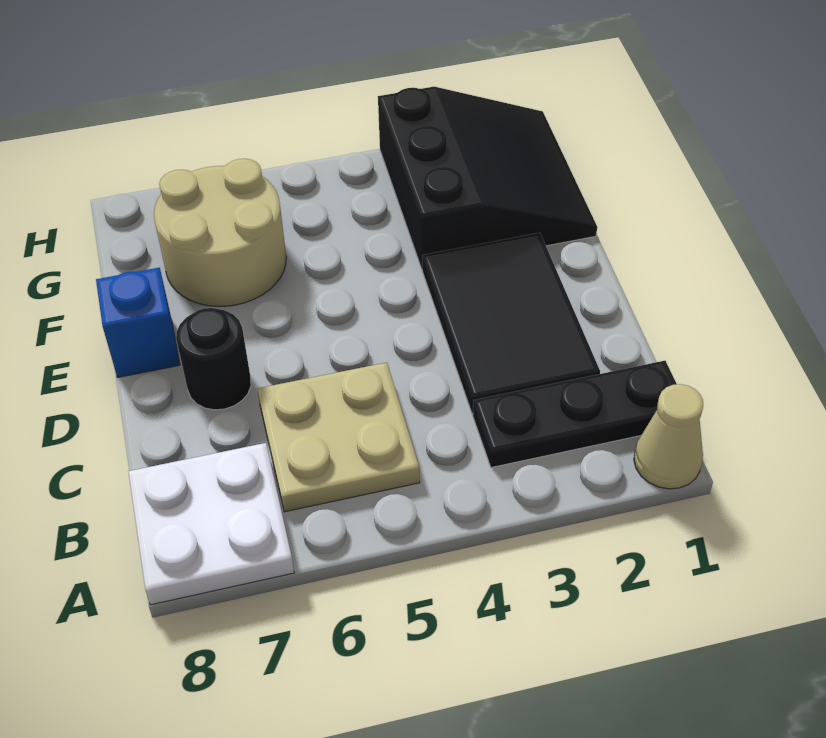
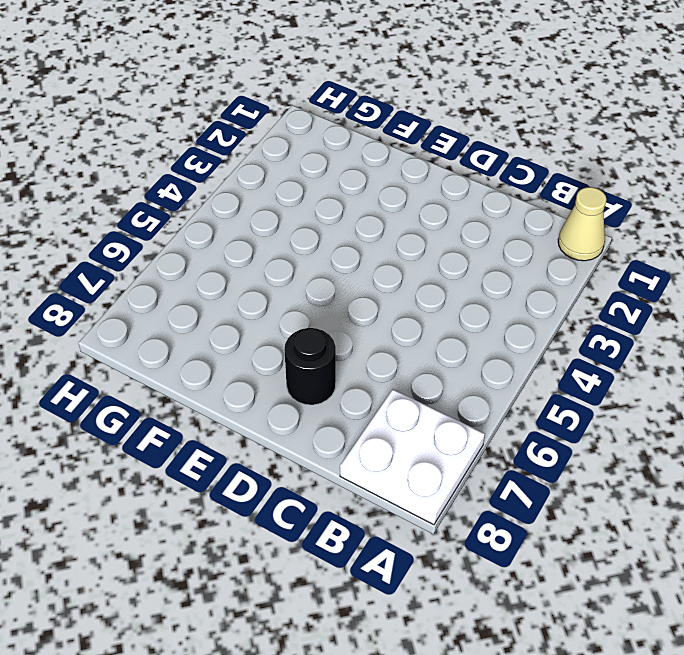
none -> black plate B1:B3 level 1
none -> tan plate B5:C6 level 1

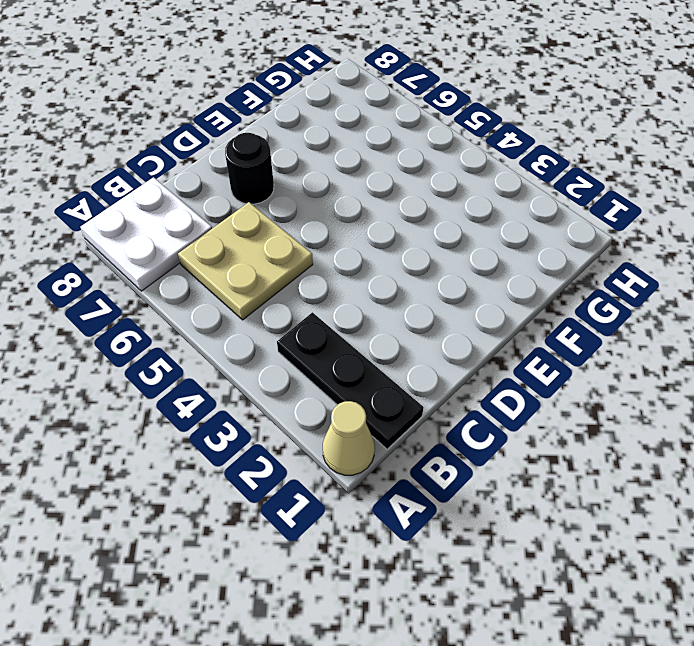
none -> black tile C2:E3 level 1
none -> blue brick E8 level 1

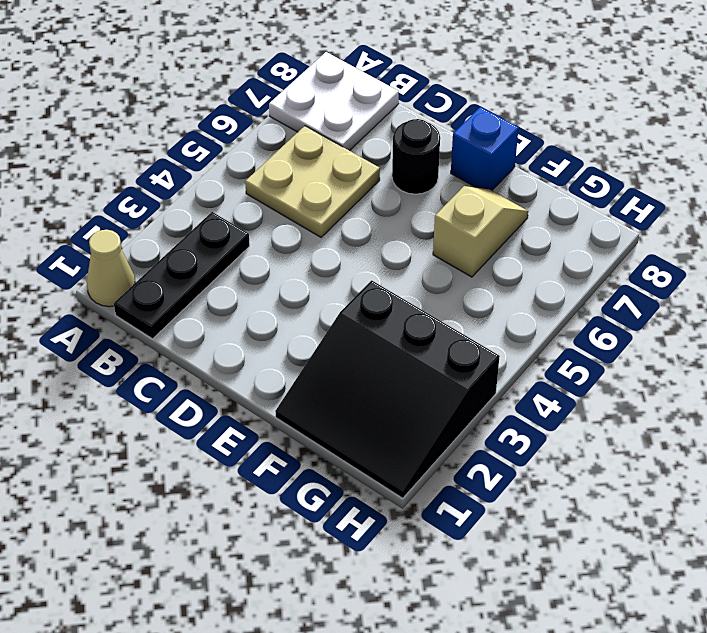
tan slope F6:F7 level 1 top 6 -> tan round brick F6:G7 level 1
none -> black tile C2:E3 level 1

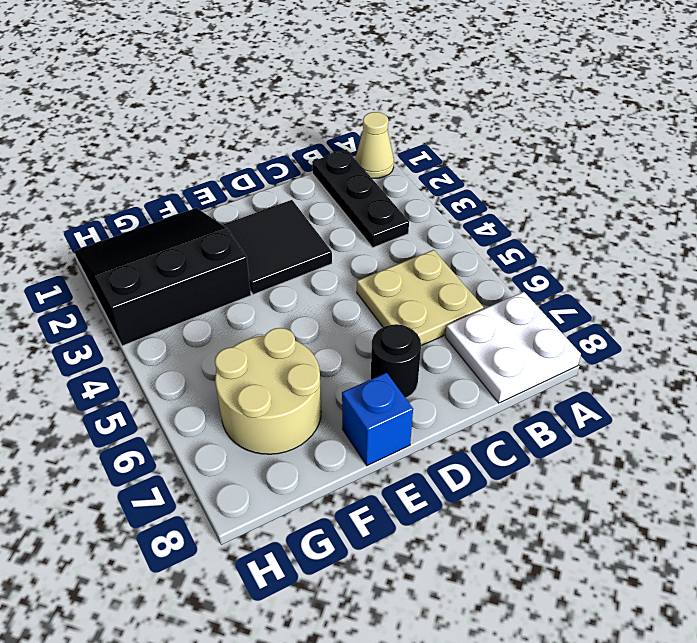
black tile D2:E3 level 1 -> black tile C2:E3 level 1

